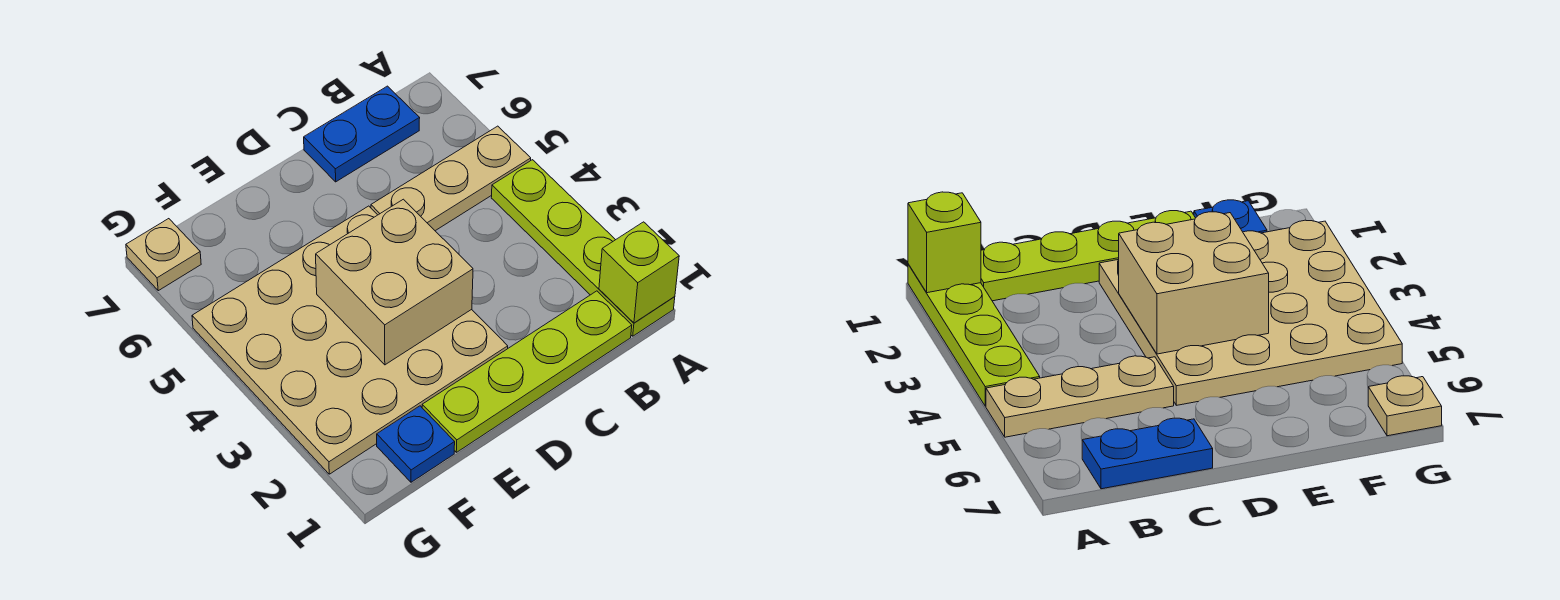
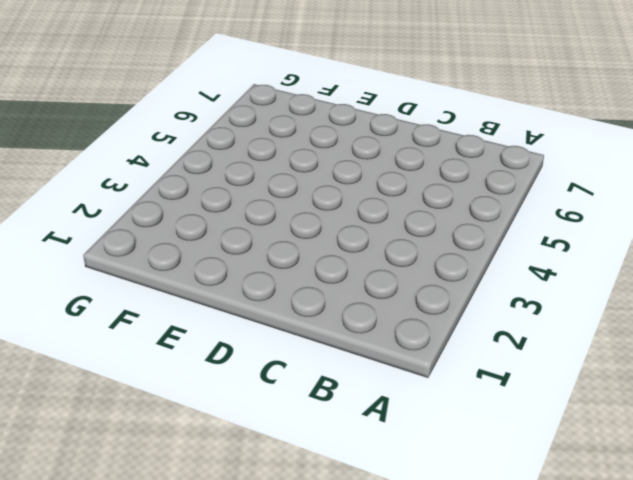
none -> lime plate A1:A4 level 1
none -> tan plate A5:C5 level 1

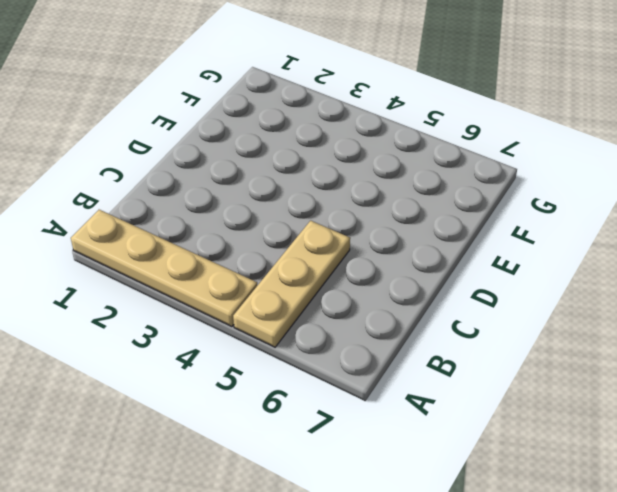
tan plate A1:A4 level 1 -> lime plate A1:A4 level 1
none -> lime plate B1:E1 level 1
none -> blue plate B7:C7 level 1

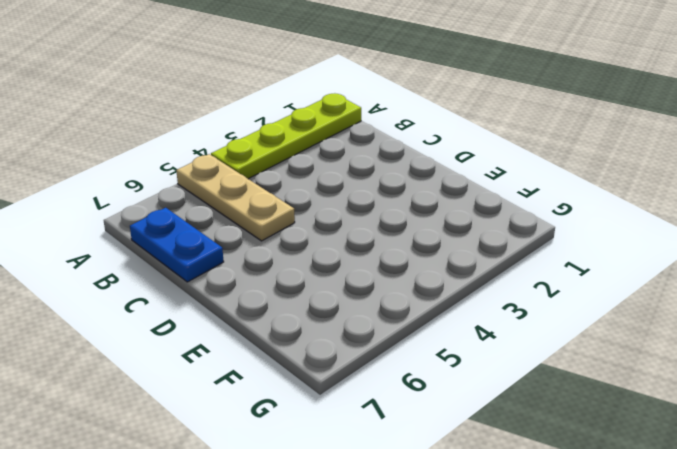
none -> lime plate B1:E1 level 1
none -> tan plate D2:G5 level 1

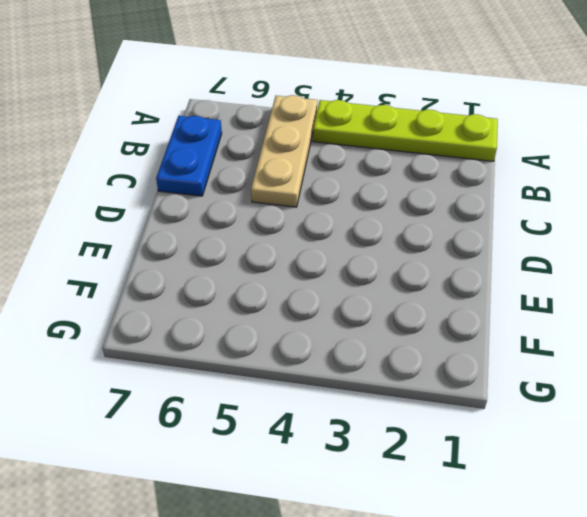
none -> lime plate B1:E1 level 1
none -> tan plate D2:G5 level 1

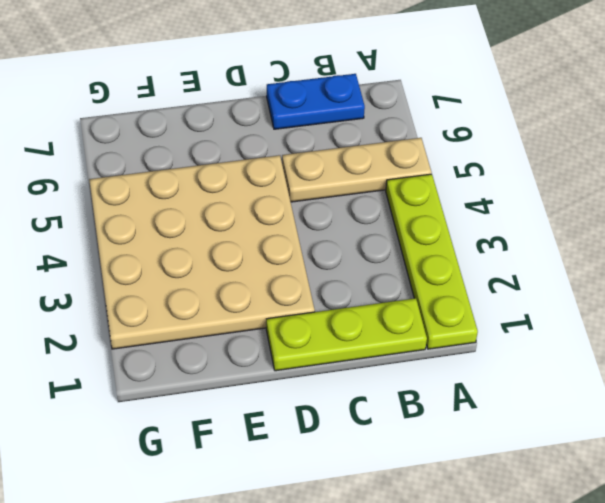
lime plate B1:D1 level 1 -> lime plate B1:E1 level 1
none -> blue plate F1 level 1
none -> tan plate G7 level 1

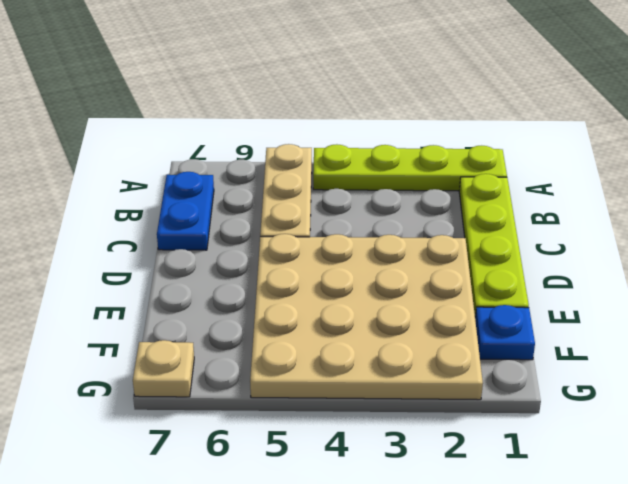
none -> lime brick A1 level 2
none -> tan brick D3:E4 level 2

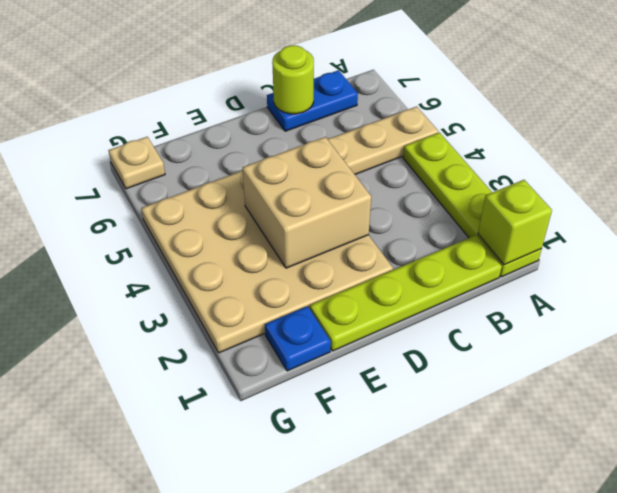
lime round brick C7 level 2 -> none

